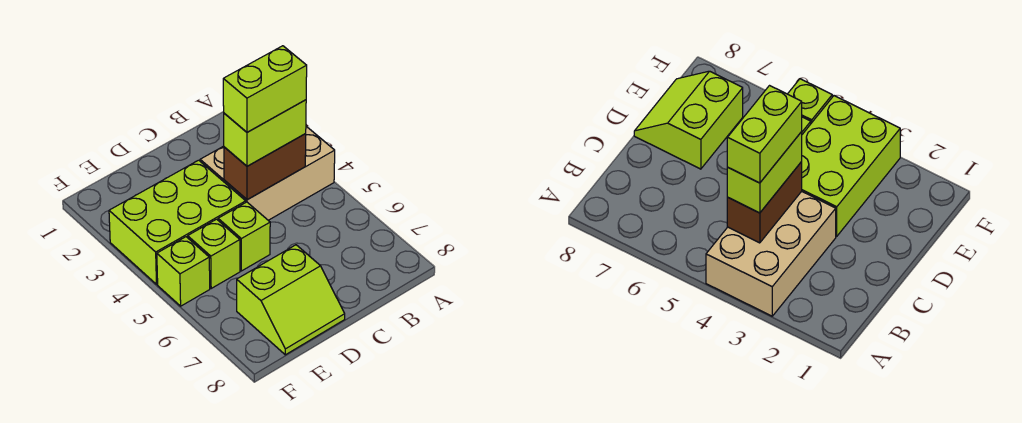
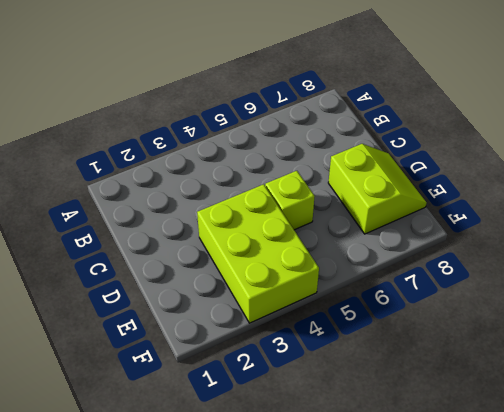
none -> tan brick A3:C4 level 1
none -> lime brick E5 level 1

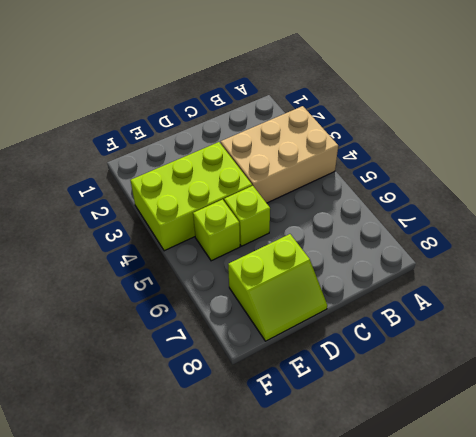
none -> lime brick F5 level 1
none -> brown brick B4:C4 level 2

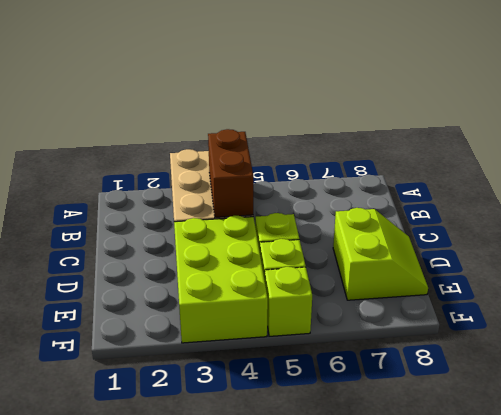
none -> lime brick B4:C4 level 3
none -> lime brick B4:C4 level 4

